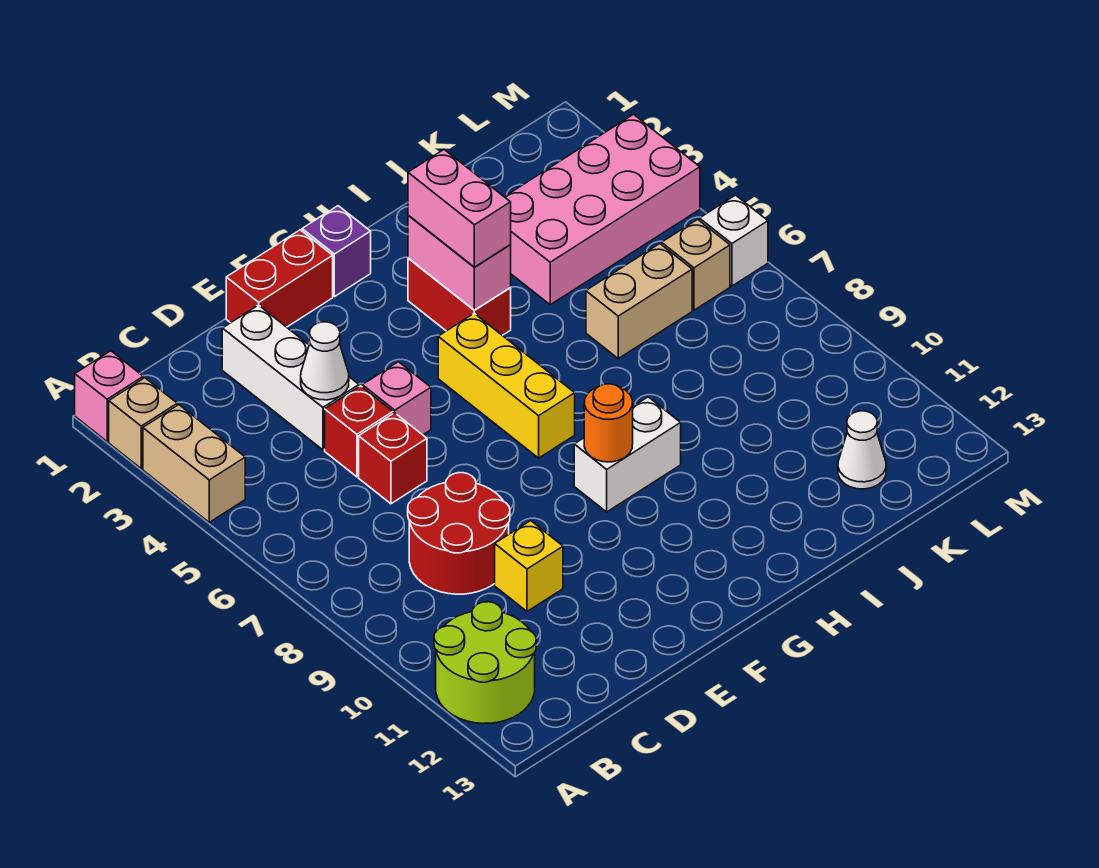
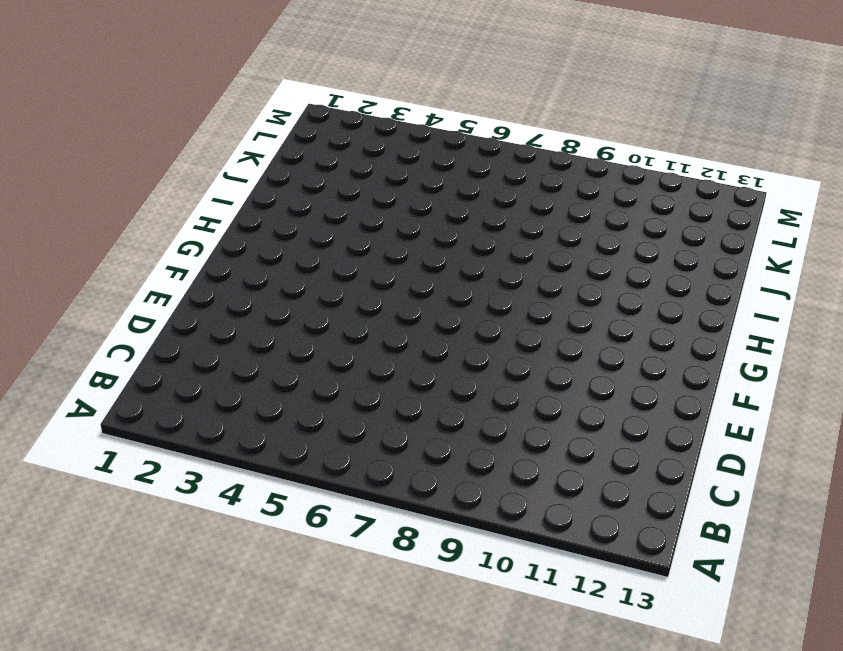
none -> pink brick A1 level 1
none -> tan brick A2 level 1
none -> tan brick A3:A4 level 1

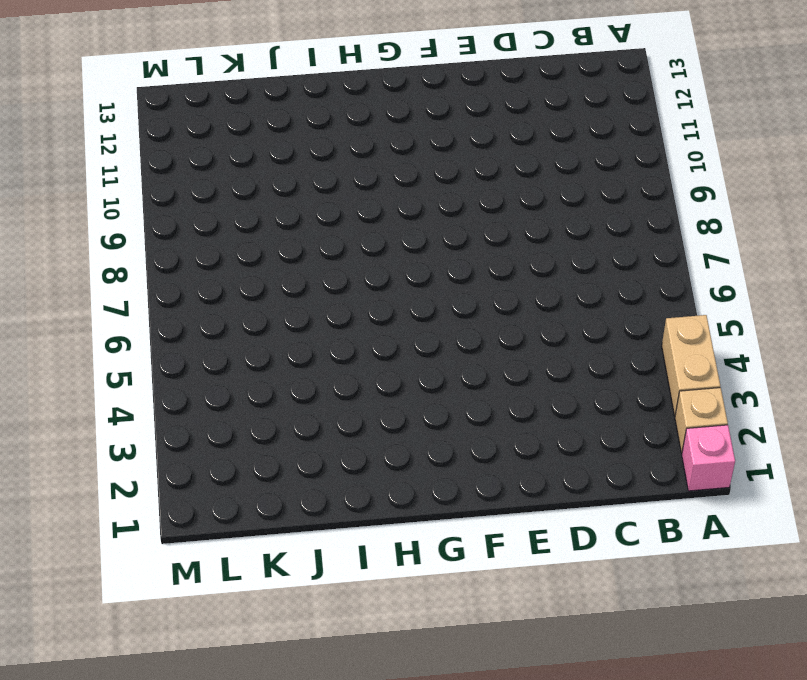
none -> lime round brick A11:B12 level 1
none -> red round brick C8:D9 level 1
none -> white brick D2:D4 level 1

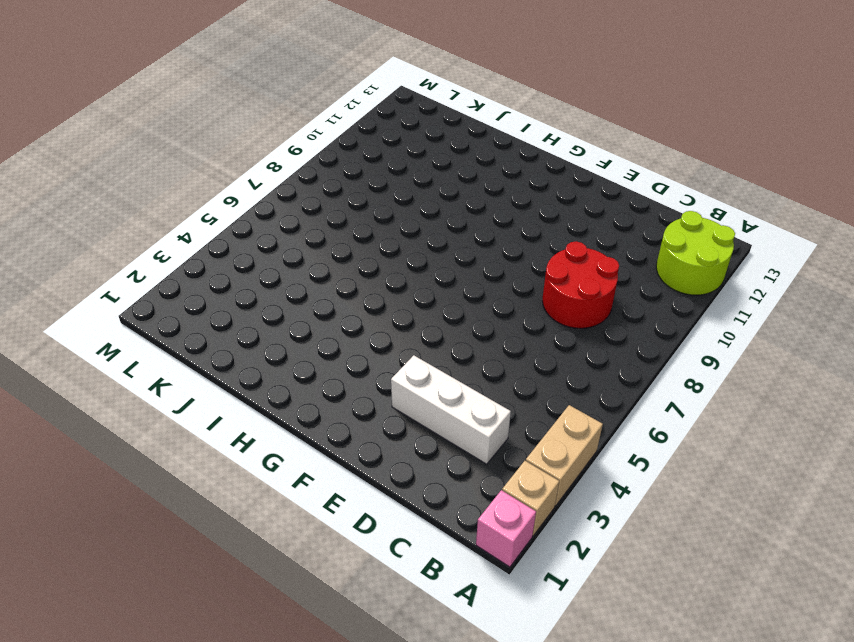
white brick C3:E3 level 1 -> white brick D2:D4 level 1
none -> red brick D5 level 1
none -> red brick D6 level 1
none -> yellow brick D10 level 1

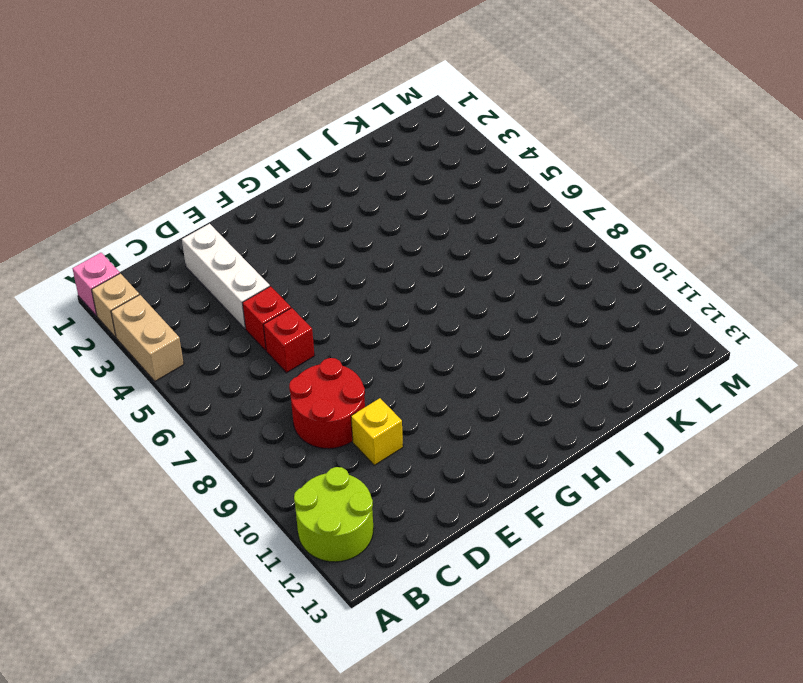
none -> red brick E1:F1 level 1
none -> pink brick E5 level 1
none -> purple brick G1 level 1

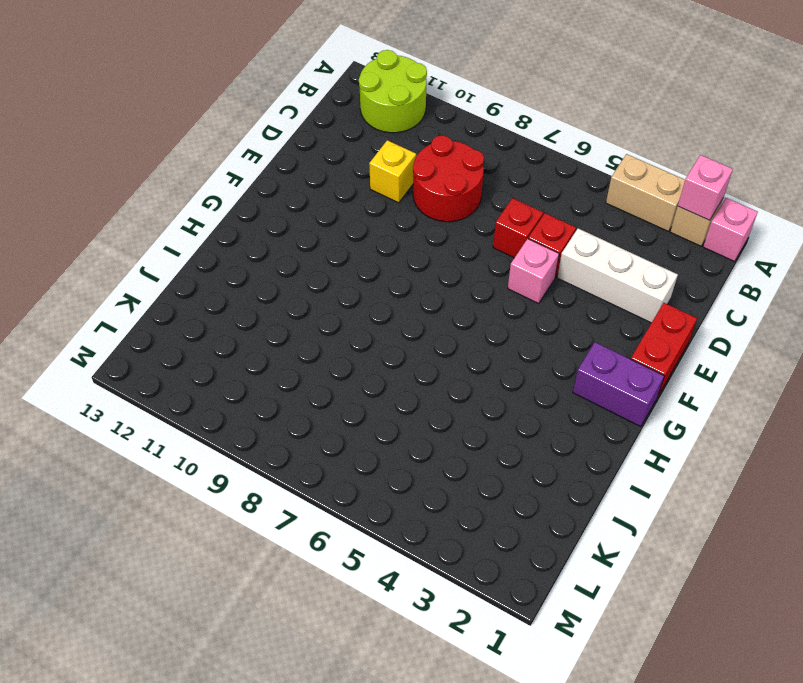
pink brick A2 level 2 -> none
purple brick G1:G2 level 1 -> purple brick G1 level 1
none -> yellow brick G5:G7 level 1
none -> white brick G9:H9 level 1
none -> red brick H3:H4 level 1

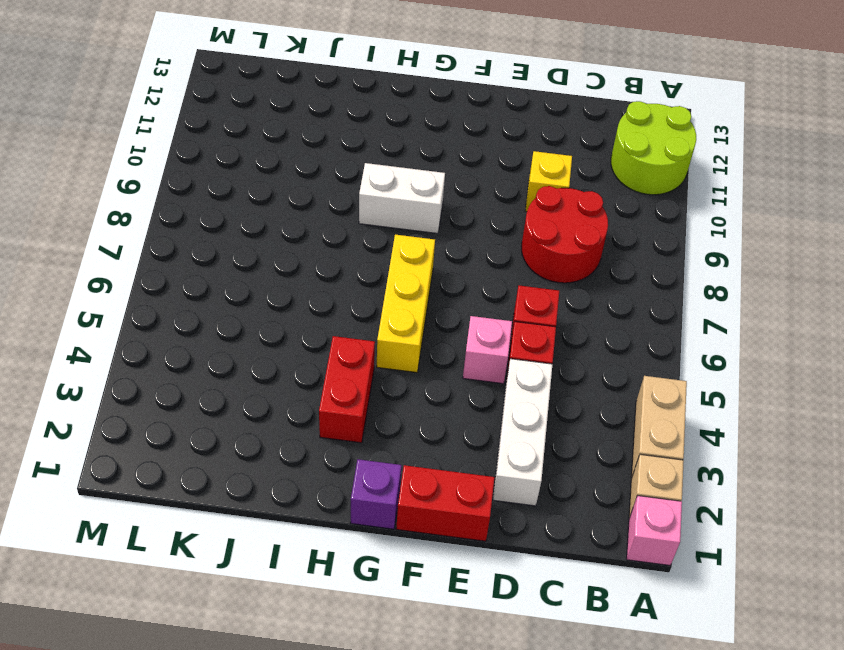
none -> pink brick J3:M4 level 1
none -> tan brick J6:K6 level 1
none -> white cone K12 level 1

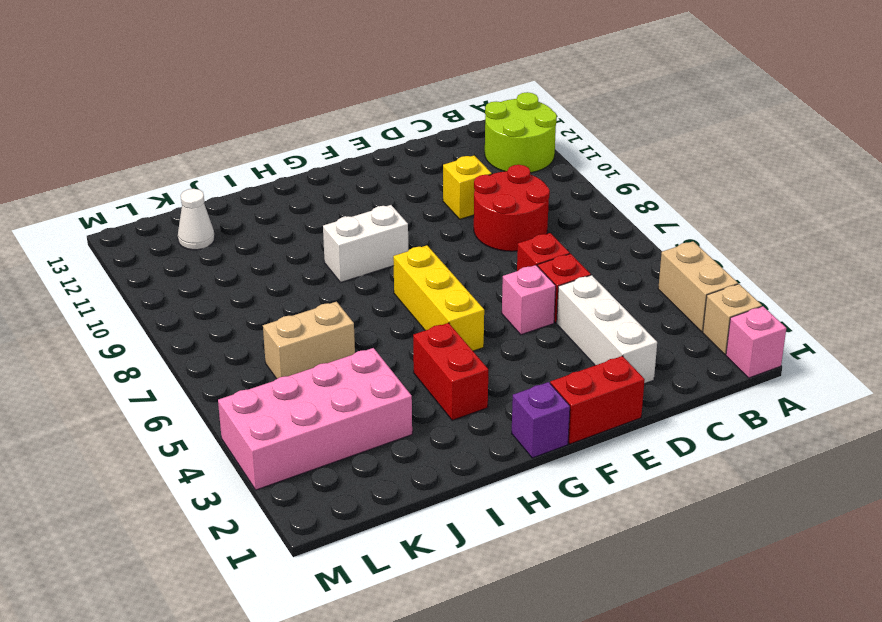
none -> tan brick L6 level 1
none -> white brick M6 level 1
none -> white cone D4 level 2

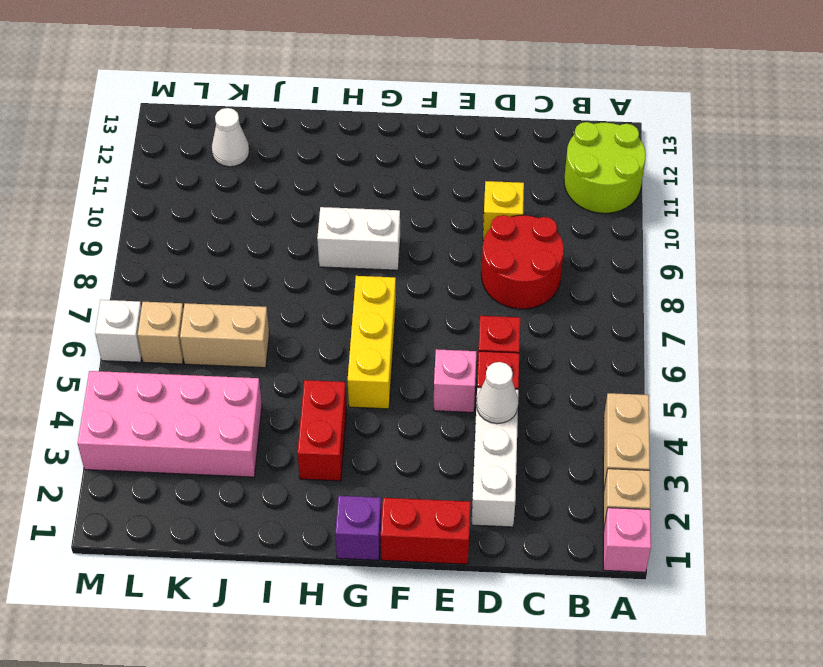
none -> orange round brick G9 level 2
none -> pink brick H3:H4 level 2
none -> pink brick H3:H4 level 3

